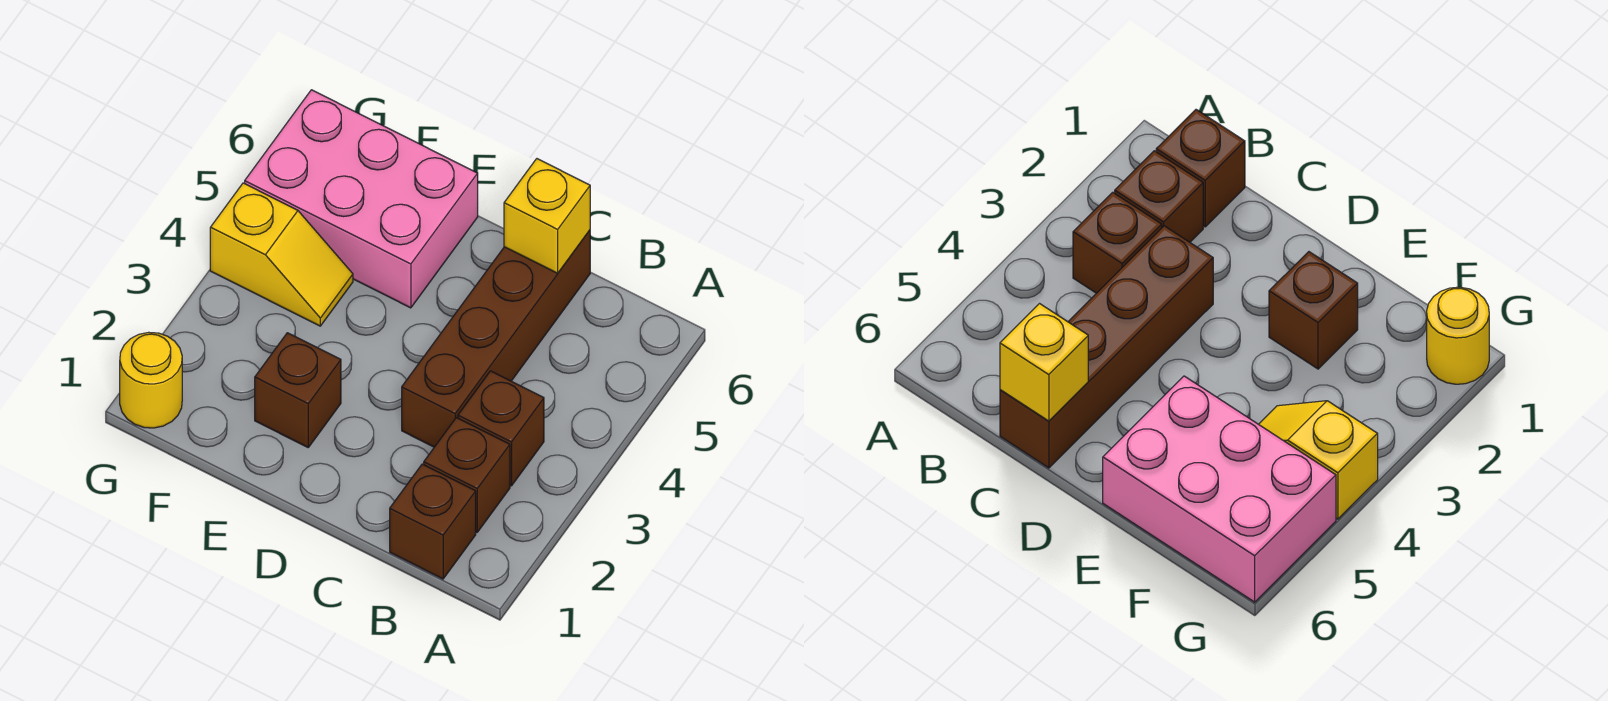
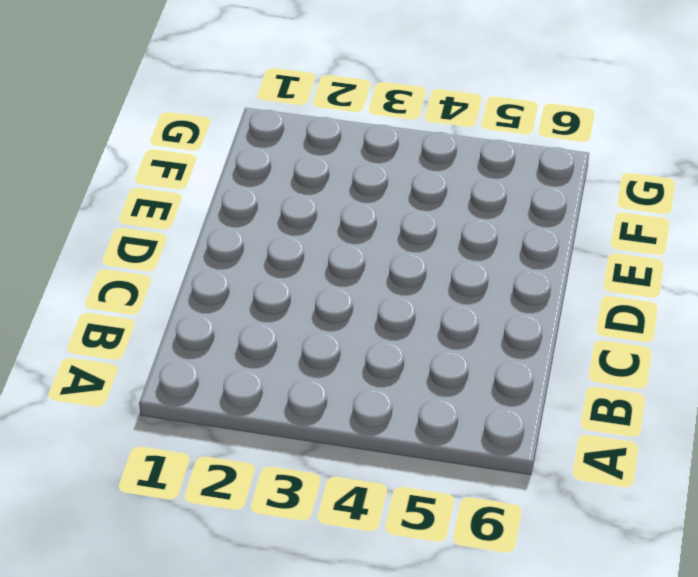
none -> brown brick B1 level 1
none -> brown brick B2 level 1

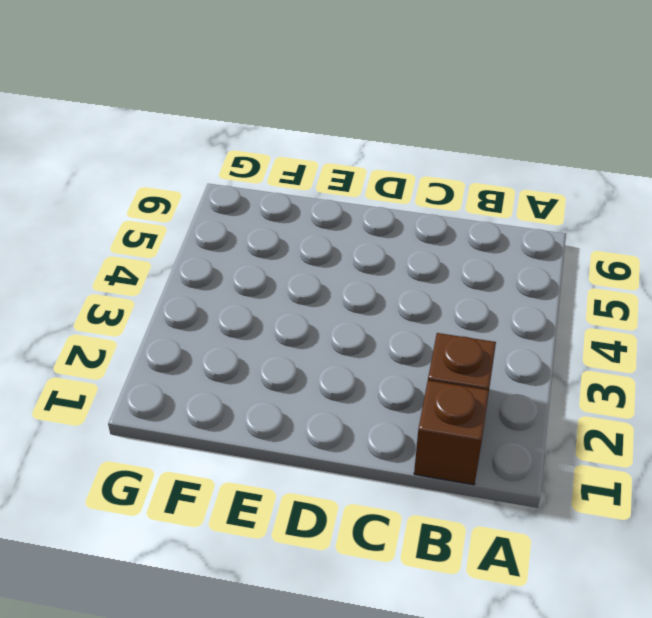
none -> brown brick B3 level 1
none -> brown brick C3:C6 level 1

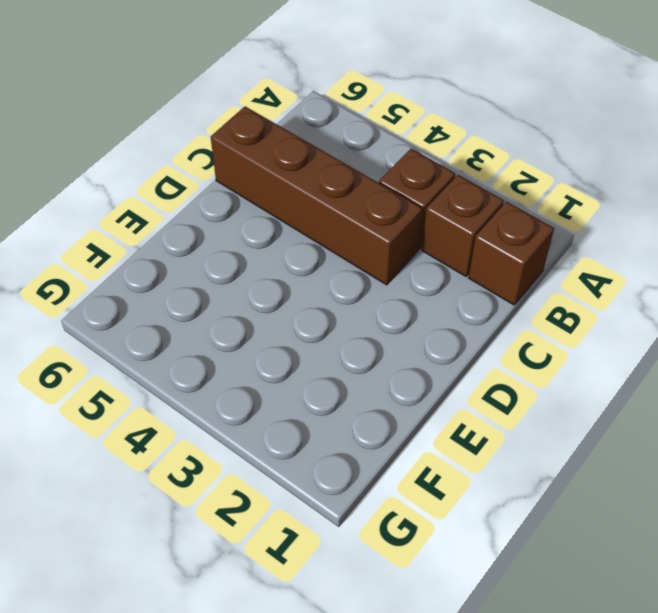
none -> brown brick E2 level 1
none -> pink brick E5:G6 level 1

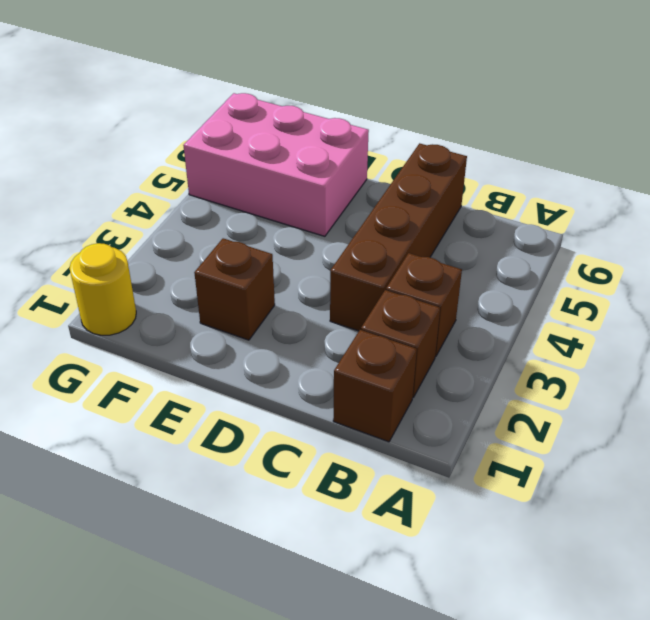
none -> yellow slope F4:G4 level 1 top G
none -> yellow brick C6 level 2

